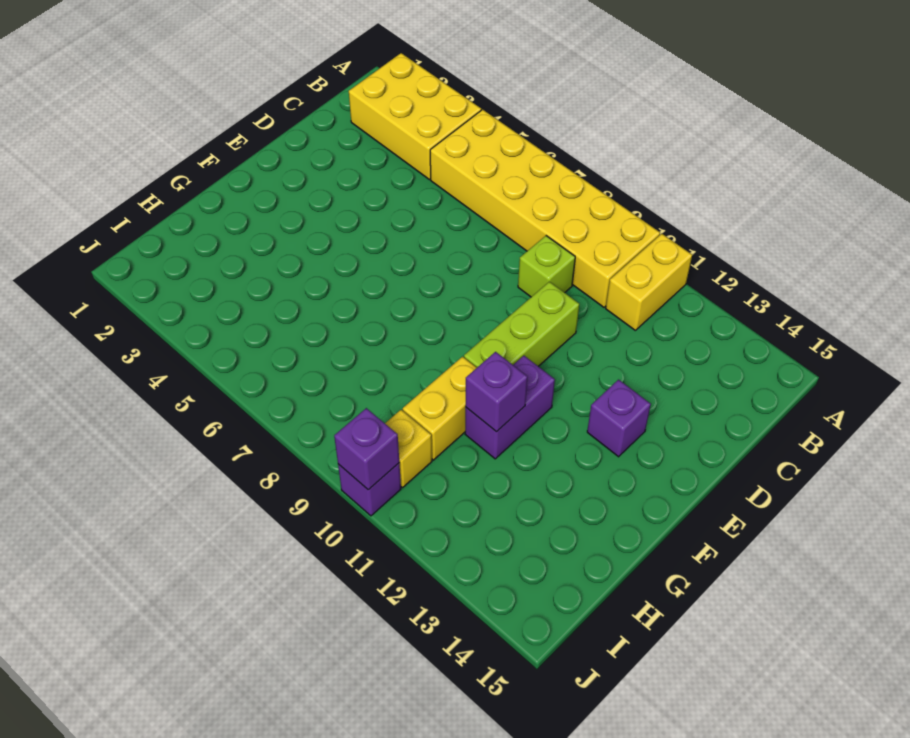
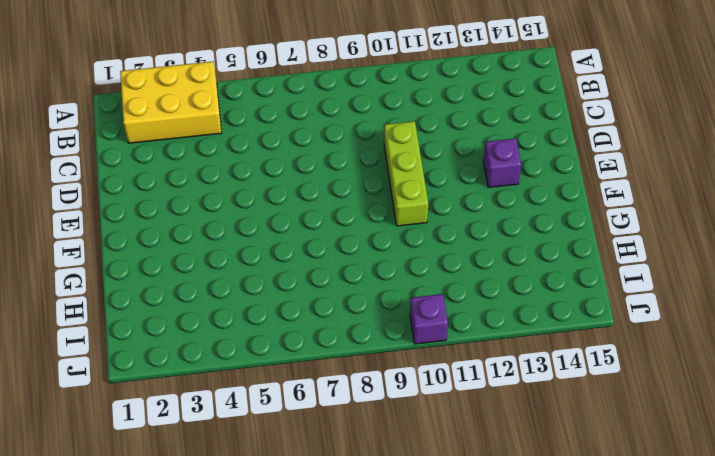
none -> yellow brick A5:B10 level 1
none -> yellow brick A11:B11 level 1
none -> lime brick C9 level 1

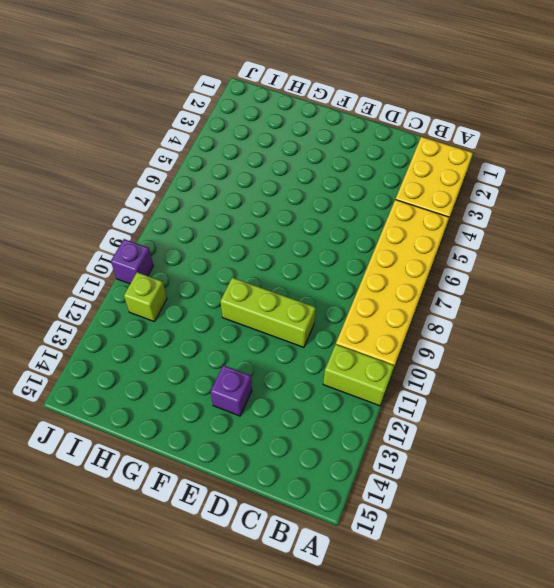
lime brick A11:B11 level 1 -> yellow brick A11:B11 level 1
lime brick I11 level 1 -> lime brick C9 level 1
none -> purple brick F11:G11 level 1
none -> yellow brick G10:H10 level 1
none -> yellow brick I10 level 1

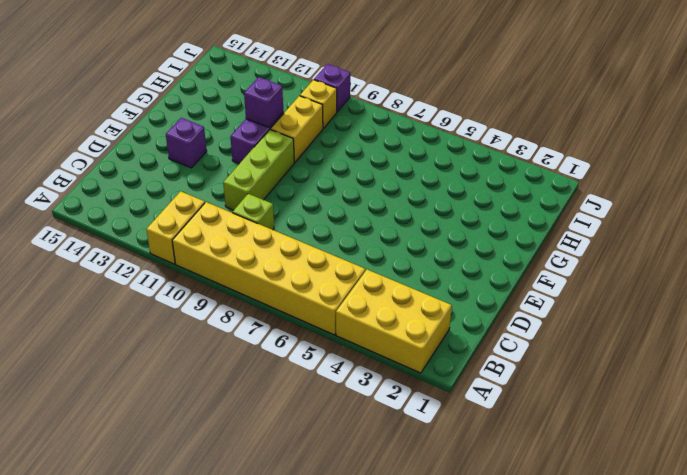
none -> purple brick J10 level 2

